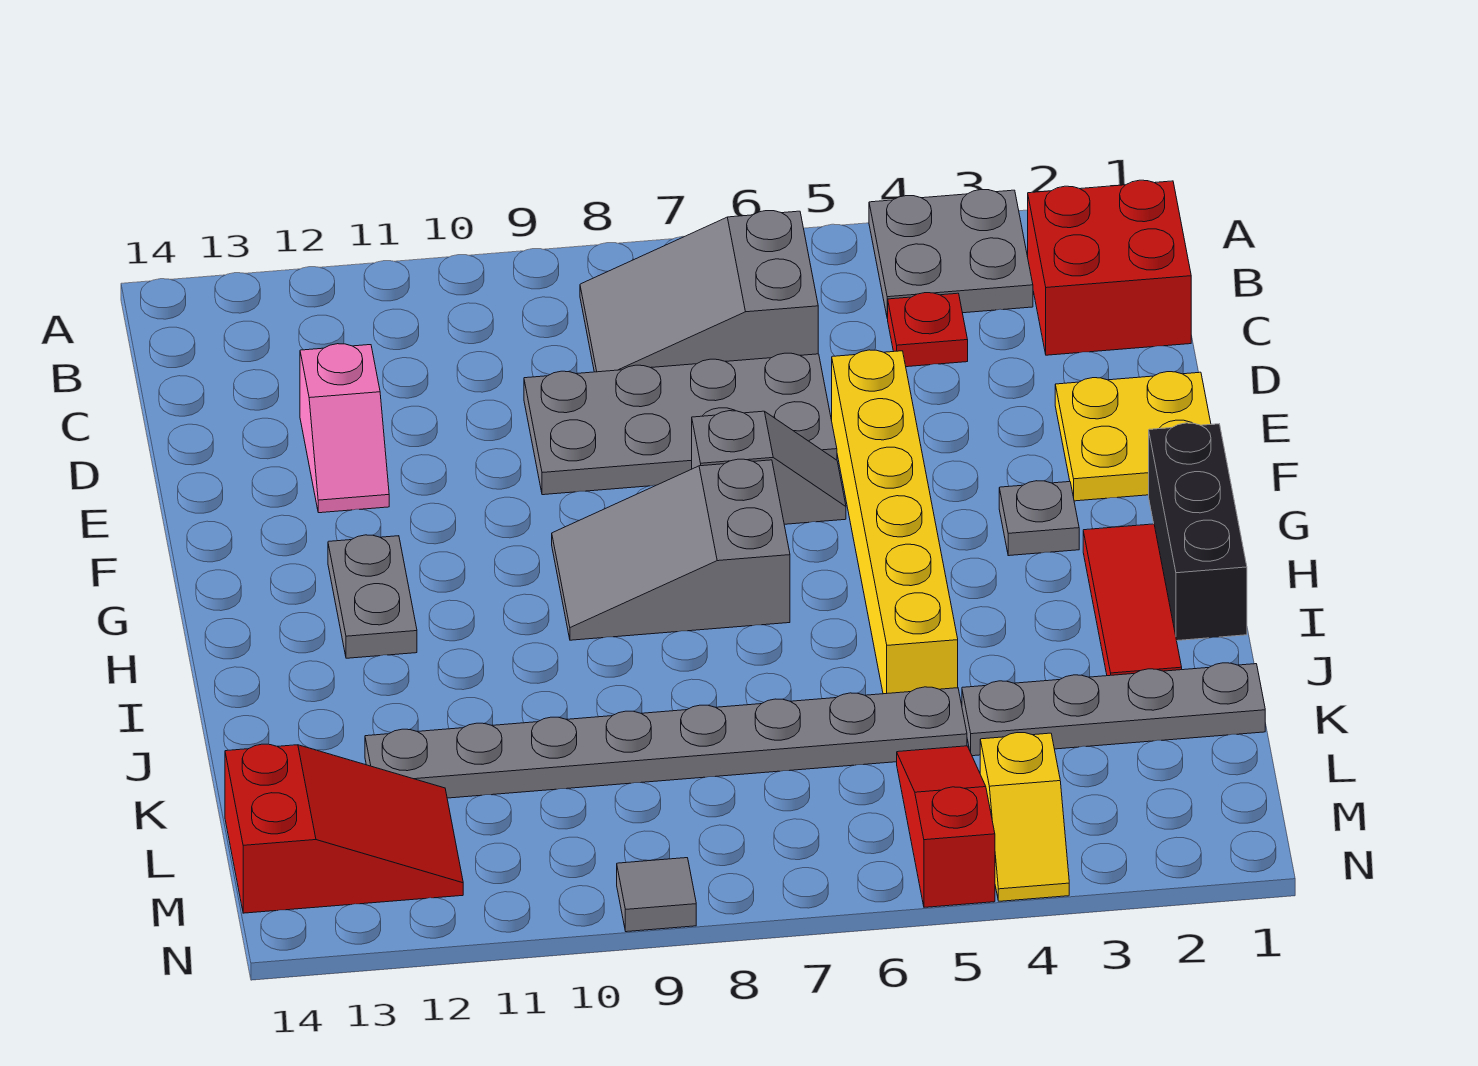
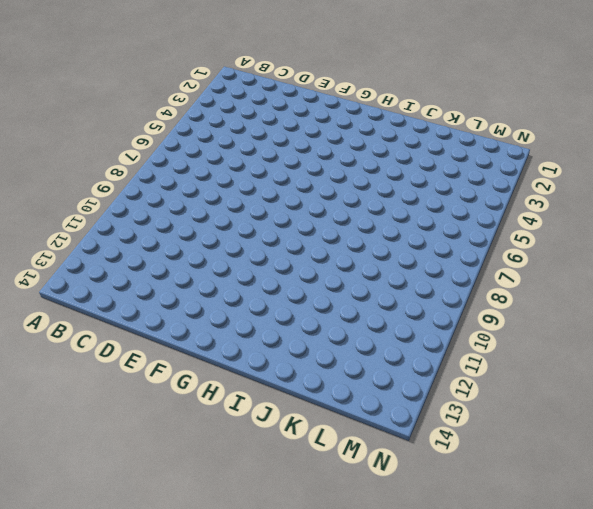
none -> grey plate A3:B4 level 1
none -> red brick B1:C2 level 1
none -> grey slope B6:C8 level 1 top 6

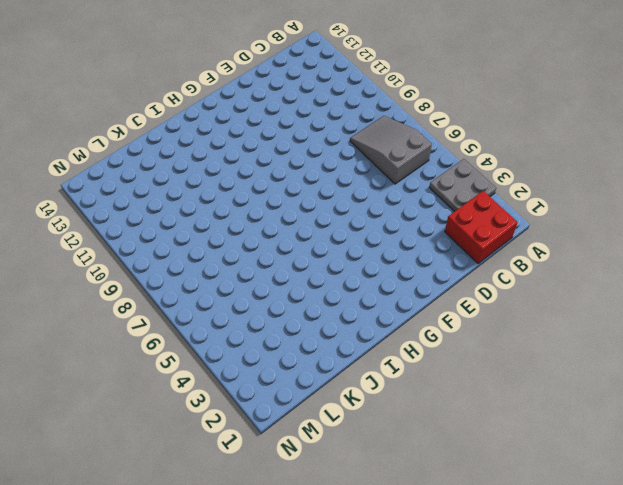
none -> red plate C4 level 1
none -> grey plate D6:E9 level 1
none -> pink slope D12:E12 level 1 top D

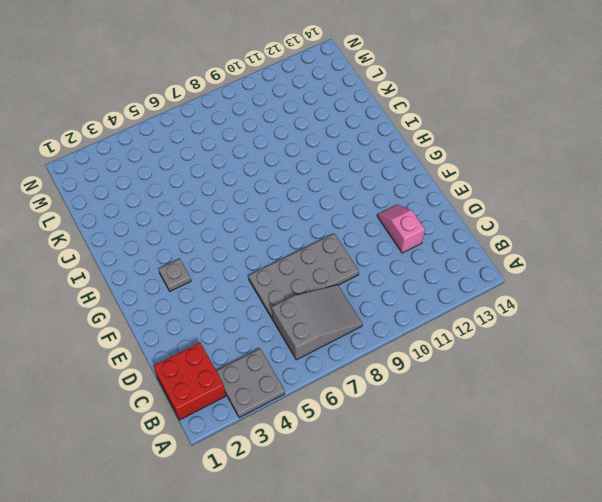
none -> red plate C4 level 1
none -> yellow plate E1:F2 level 1
none -> yellow brick E5:J5 level 1

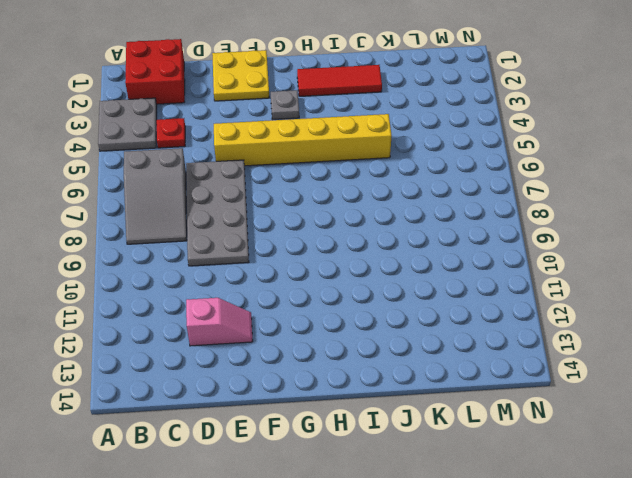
none -> grey slope F6:F7 level 1 top 7
none -> black brick G1:I1 level 1
none -> grey slope G7:H9 level 1 top 7

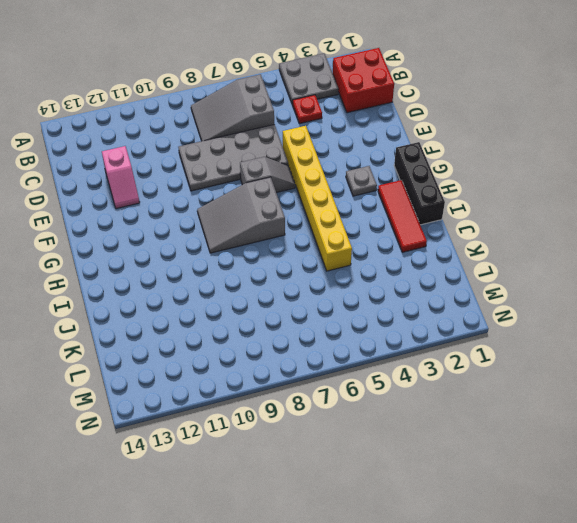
none -> yellow plate E1:F2 level 1
none -> grey plate G12:H12 level 1
none -> grey plate K1:K4 level 1

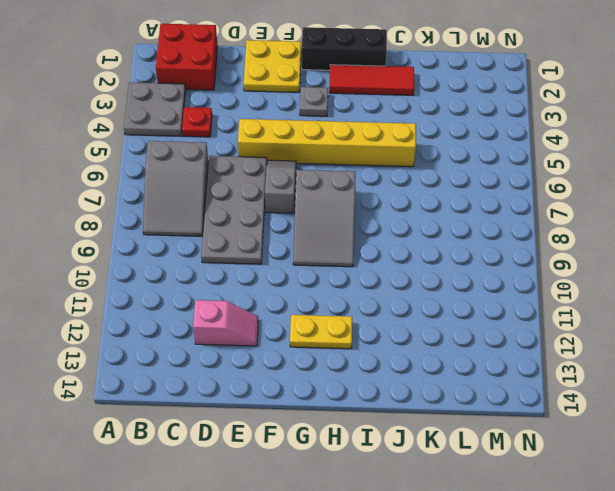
yellow plate G12:H12 level 1 -> grey plate G12:H12 level 1
none -> grey plate K1:K4 level 1
none -> grey plate K5:K12 level 1
none -> red slope L5:N5 level 1 top N

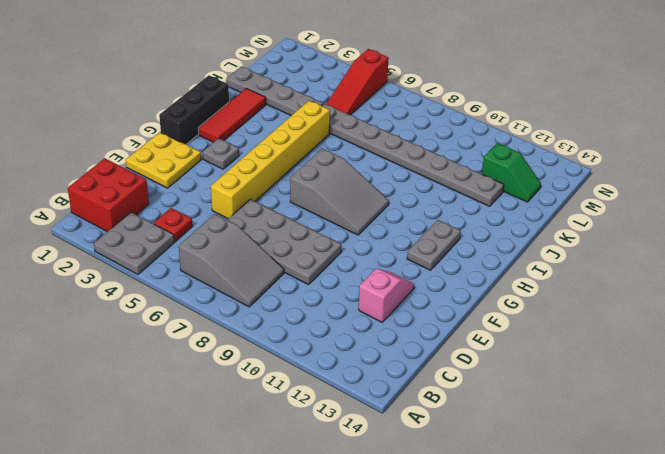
green slope L12:L13 level 1 top 12 -> red slope L12:M14 level 1 top 14
none -> grey slope F6:F7 level 1 top 7
none -> yellow slope M4:N4 level 1 top M
none -> grey tile N9 level 1

